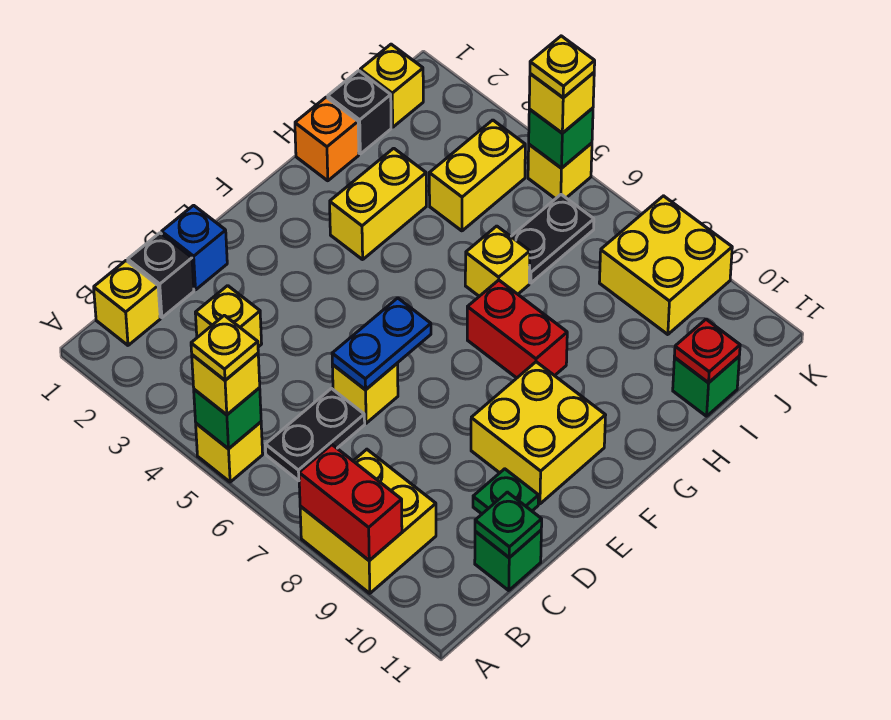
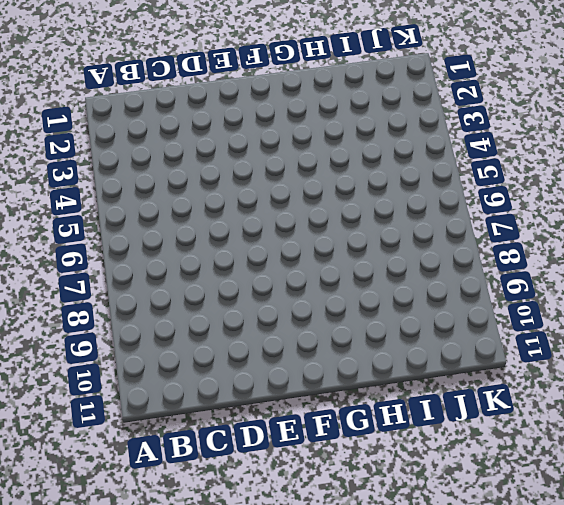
none -> yellow brick A5 level 1
none -> yellow brick A8:B9 level 1
none -> yellow brick B1 level 1
none -> black plate B6:C6 level 1

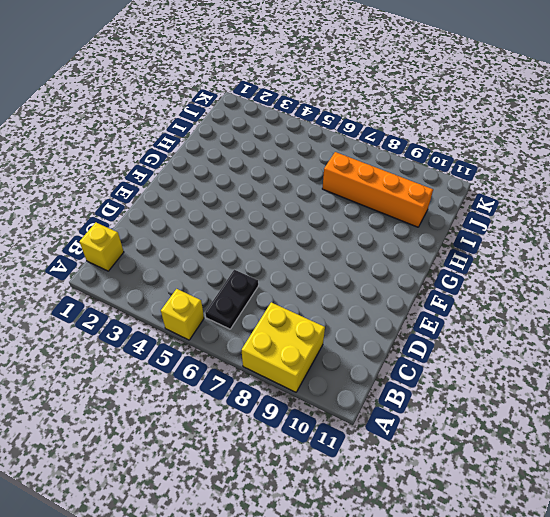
orange brick I7:I10 level 1 -> none
none -> black brick C1 level 1
none -> yellow brick C3 level 1
none -> green brick C11 level 1
none -> blue brick D1 level 1

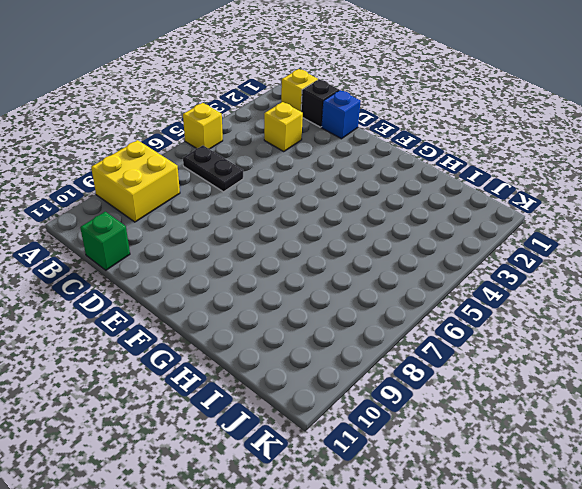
none -> yellow brick D6 level 1
none -> green plate D10 level 1
none -> yellow brick E9:F10 level 1
none -> yellow brick G3:H3 level 1

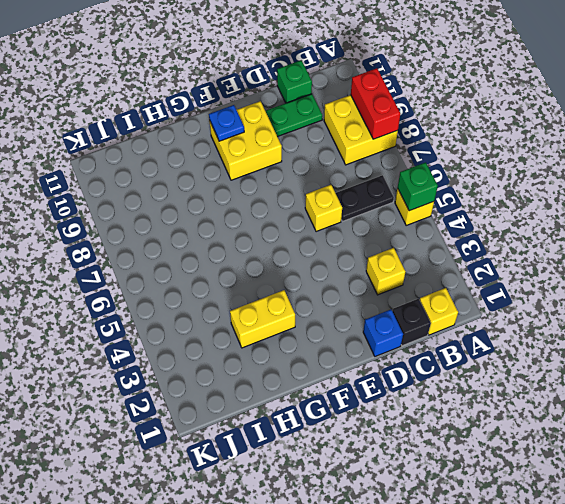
green plate C10:D10 level 1 -> green plate D10 level 1
blue plate F10 level 2 -> none
none -> red brick G7:G8 level 1
none -> orange brick H1 level 1
none -> yellow brick H6 level 1
none -> black brick I1 level 1

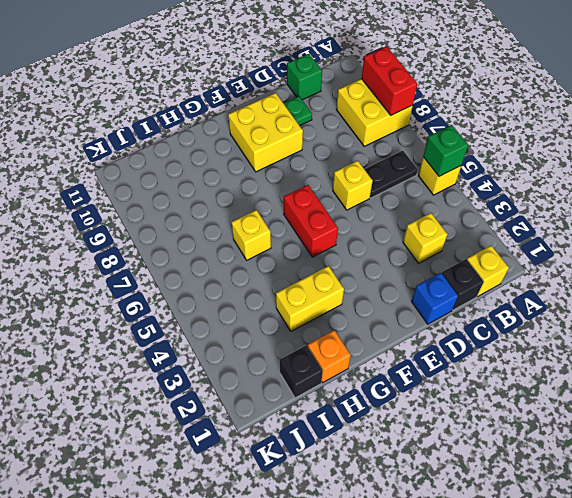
red brick F5:F6 level 1 -> red brick G7:G8 level 1
none -> yellow brick I4:J4 level 1
none -> black plate I6:J6 level 1
none -> green brick I11 level 1
none -> yellow brick J1 level 1

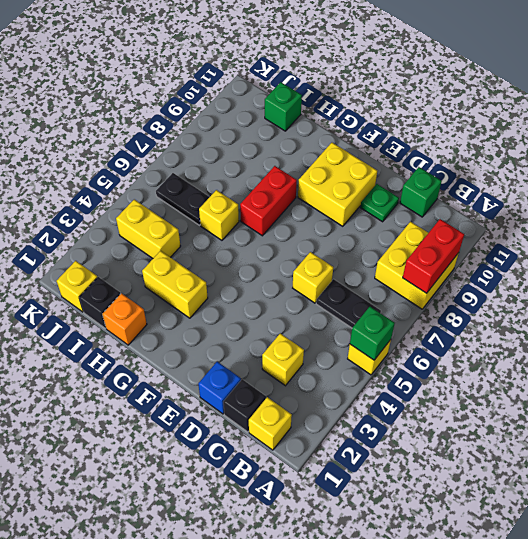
none -> yellow brick J8:K9 level 1
none -> yellow brick K5 level 1
none -> green plate C11 level 2
none -> blue plate D6:E6 level 2

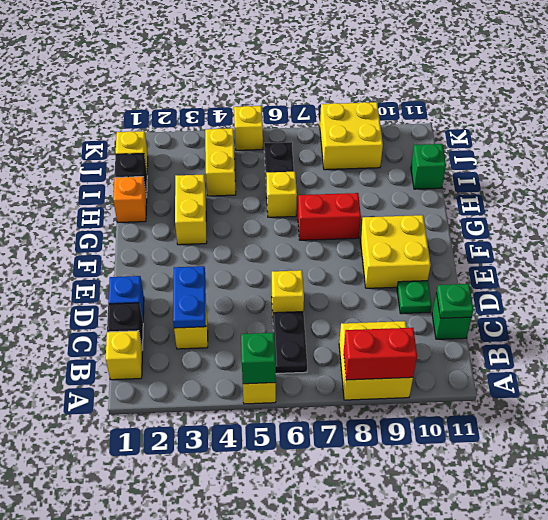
blue plate C3:D3 level 2 -> blue plate D6:E6 level 2
none -> red plate I11 level 2
none -> green brick K5 level 2
none -> yellow brick A5 level 3
none -> yellow brick K5 level 3

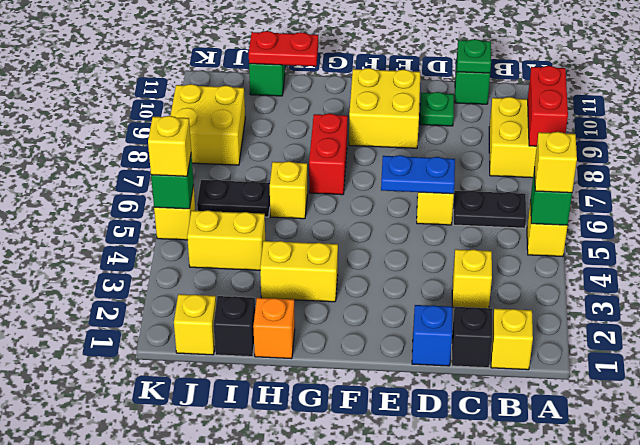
red plate H11:I11 level 2 -> red plate I11 level 2
none -> yellow plate A5 level 4
none -> yellow plate K5 level 4

